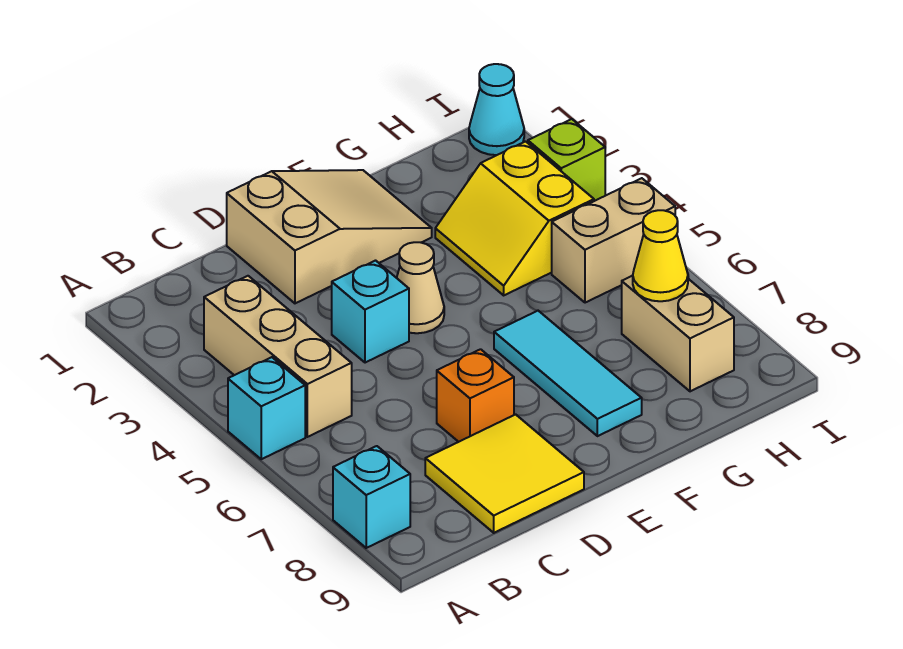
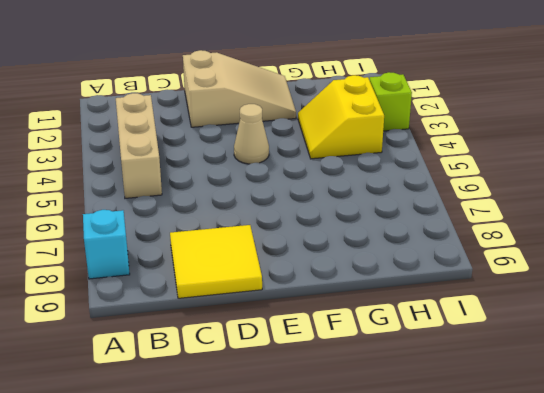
none -> cyan brick A5 level 1
none -> cyan brick D4 level 1
none -> orange brick D7 level 1

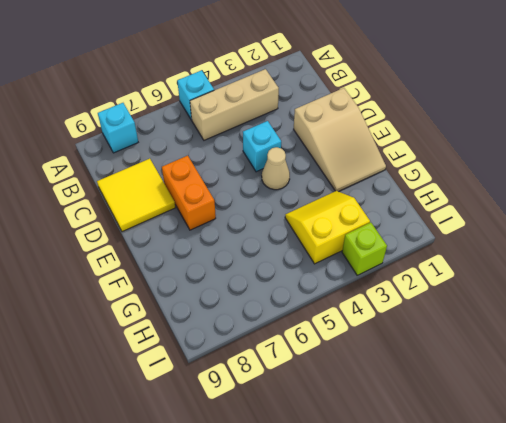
orange brick D7:E7 level 1 -> orange brick D7 level 1
none -> cyan tile F6:F8 level 1
none -> tan brick H5:I5 level 1
none -> tan brick H7:H8 level 1

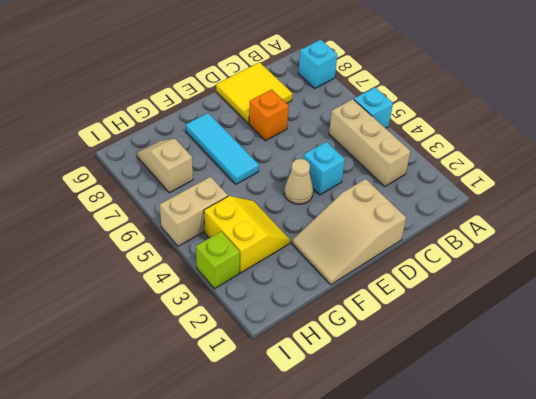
tan slope H7:H8 level 1 top 7 -> tan brick H7:H8 level 1
none -> cyan cone I1 level 1
none -> yellow cone H7 level 2

